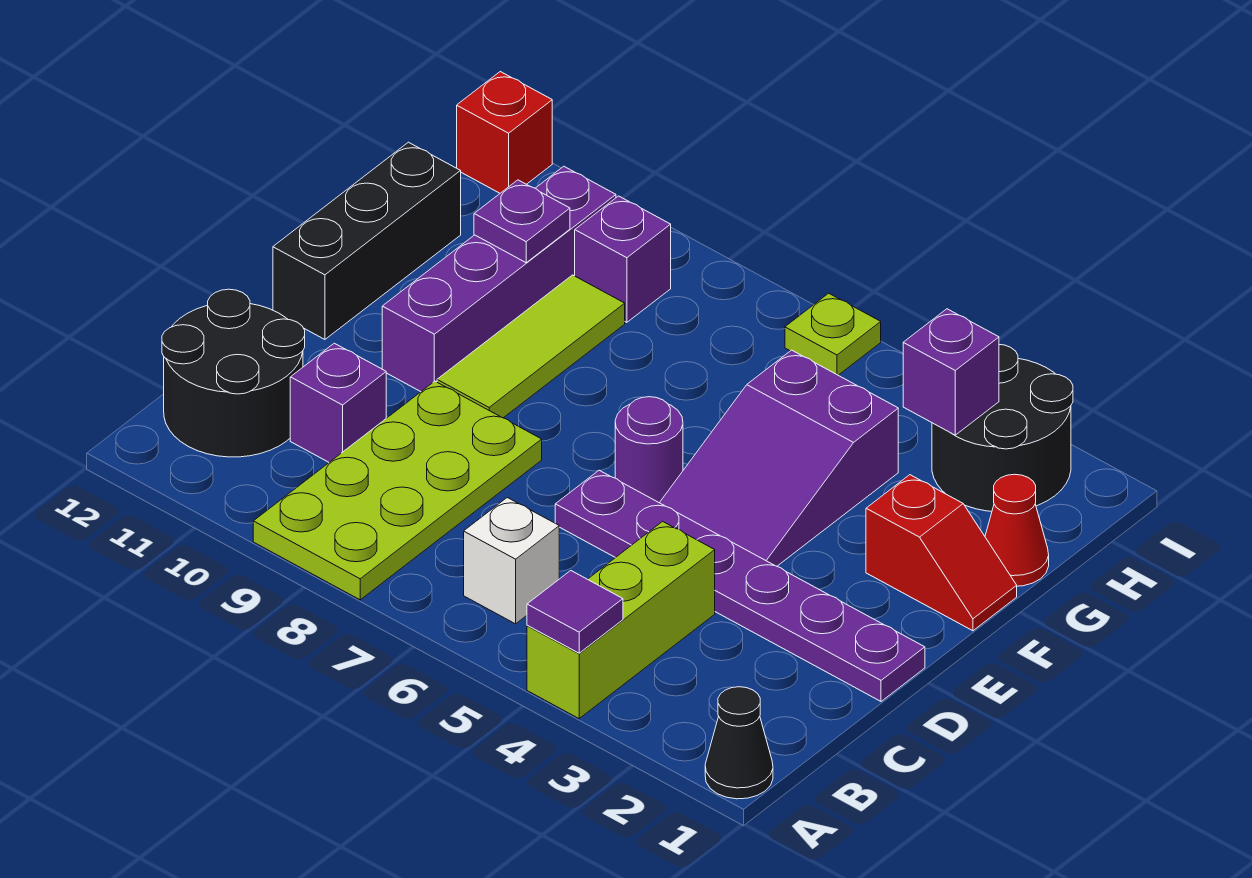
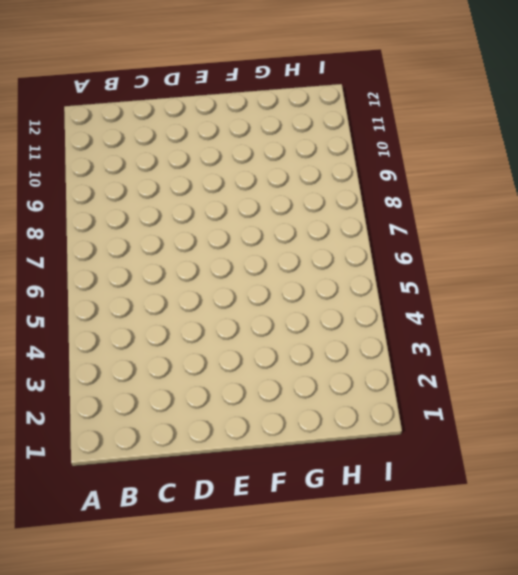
none -> black cone A1 level 1
none -> lime brick A4:C4 level 1
none -> lime plate A8:D9 level 1

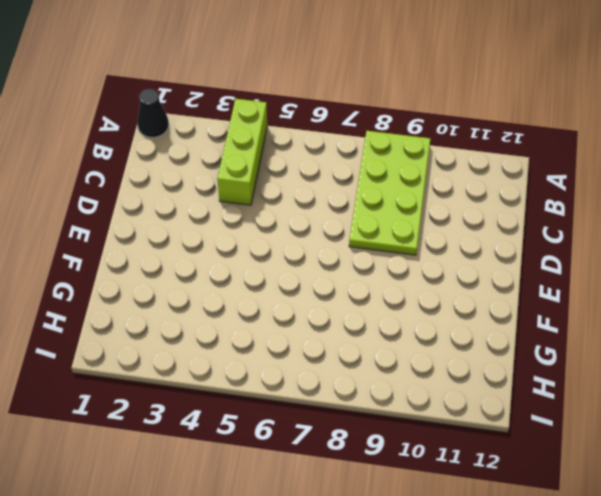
none -> white brick B6 level 1
none -> black round brick B11:C12 level 1
none -> purple brick C10 level 1

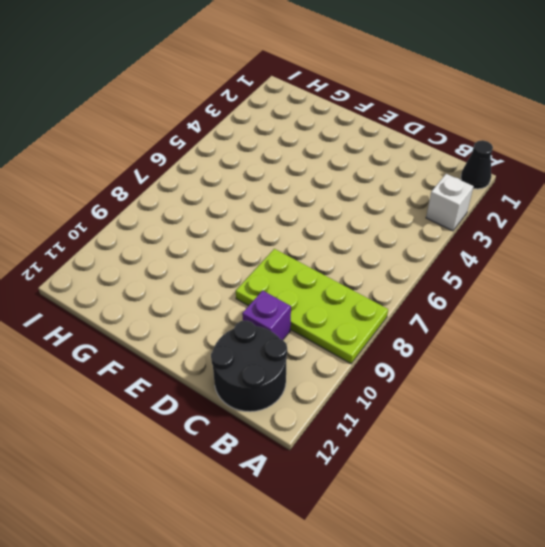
white brick A3 level 1 -> white brick B6 level 1
none -> lime brick A4:C4 level 1
none -> purple plate D1:D6 level 1
none -> purple slope E4:G5 level 1 top G

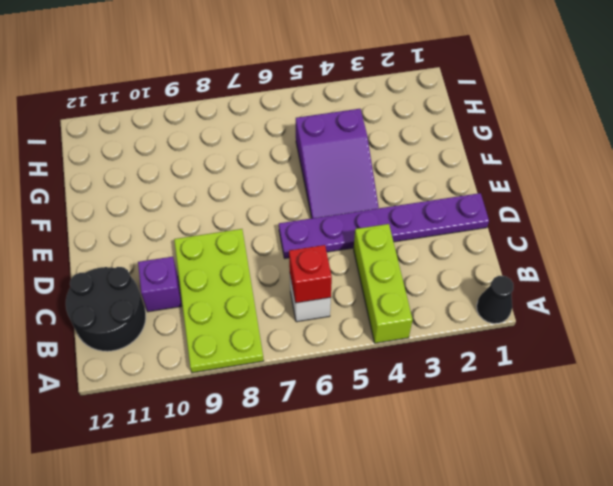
red brick B6 level 2 -> red brick I12 level 1
none -> purple round brick E6 level 1
none -> lime tile E9:G9 level 1
none -> purple brick E10:H10 level 1

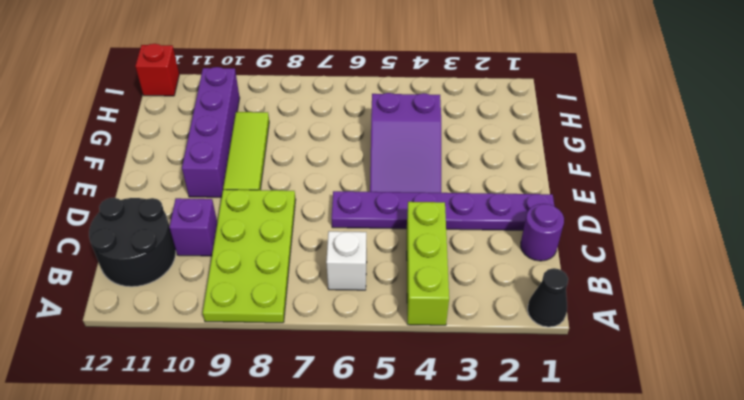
purple round brick C1 level 1 -> purple round brick E6 level 1
none -> black brick E12:G12 level 1
none -> red slope F1:F2 level 1 top 2
none -> red cone G1 level 1

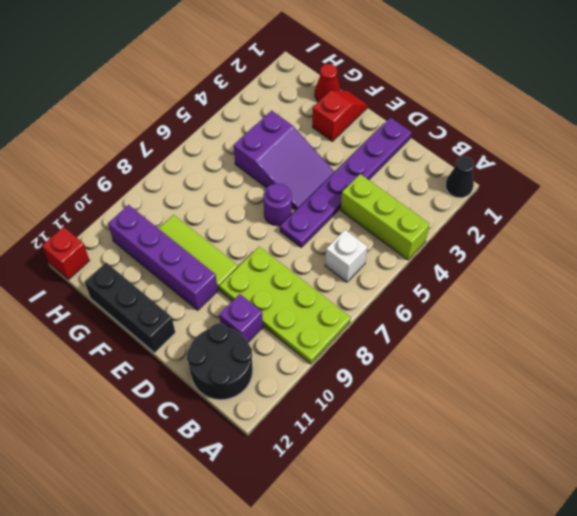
none -> black round brick H2:I3 level 1
none -> purple brick H9 level 1
none -> lime plate I6 level 1

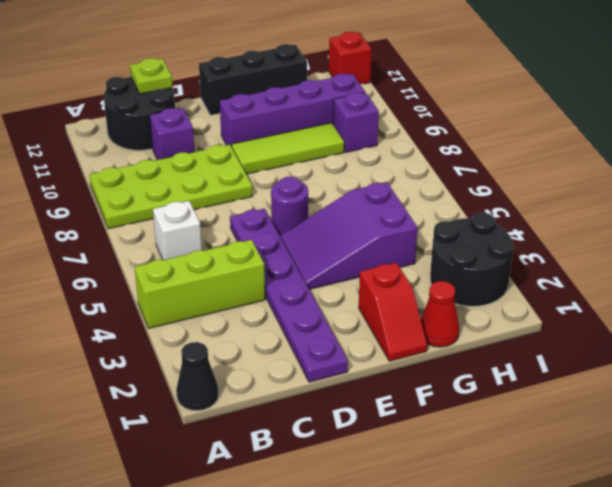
lime plate C12 level 2 -> lime plate I6 level 1
none -> purple tile A4 level 2
none -> purple plate G10 level 2
none -> purple brick H3 level 2

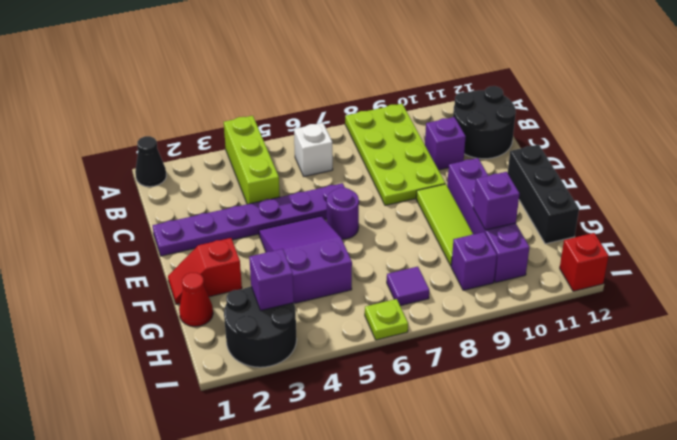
purple brick G10 level 2 -> purple plate G10 level 2
purple tile H7 level 1 -> purple tile A4 level 2

